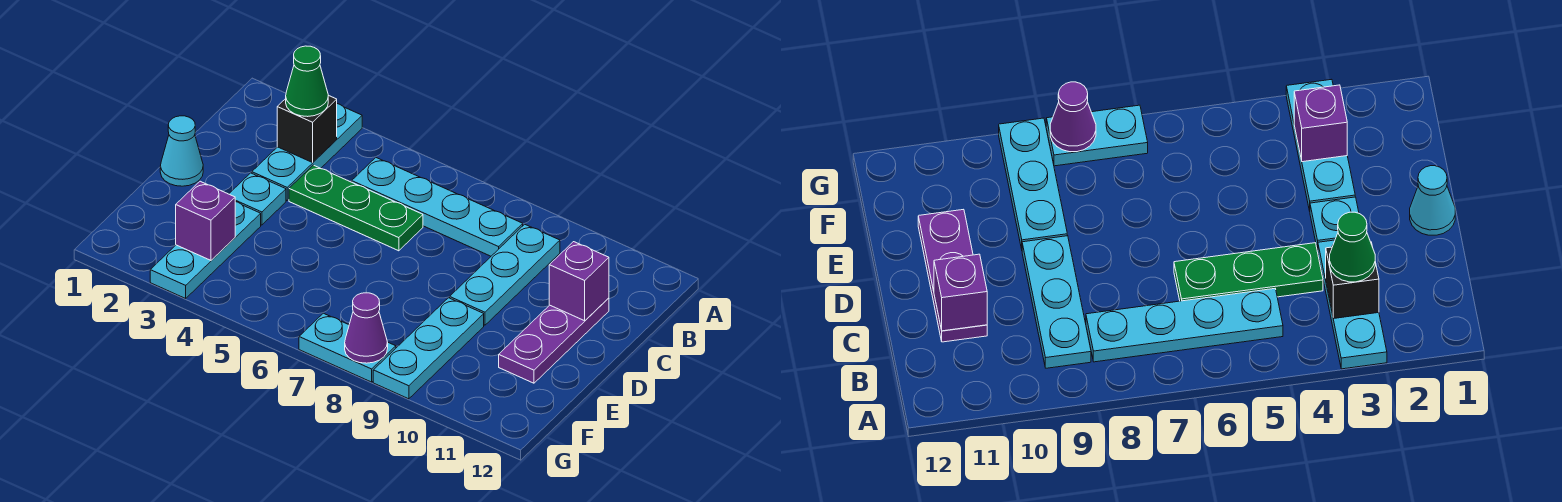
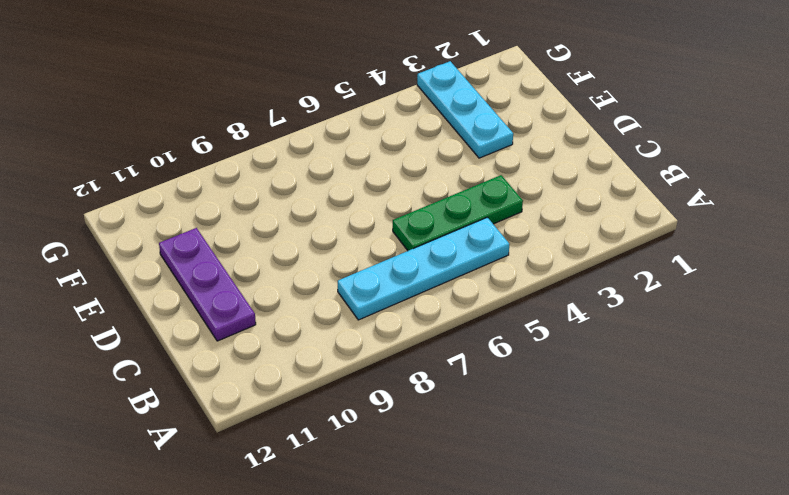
none -> cyan plate A3:C3 level 1
none -> cyan plate B9:D9 level 1
none -> cyan cone D1 level 1

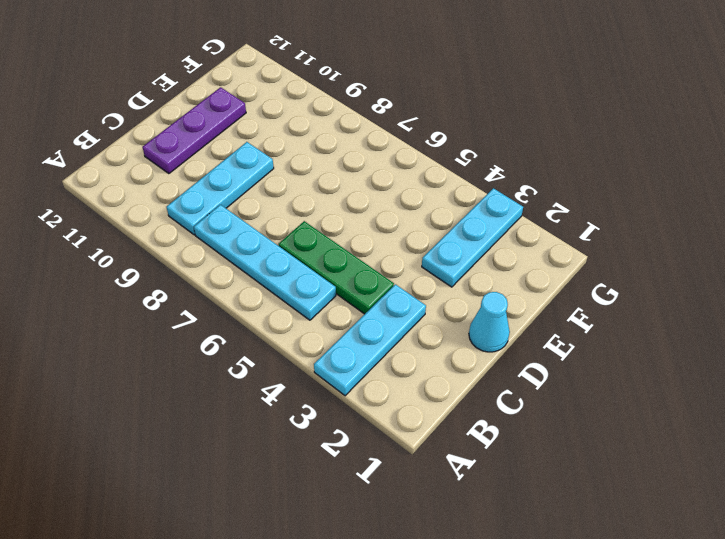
none -> cyan plate D3 level 1
none -> cyan plate E9:G9 level 1
none -> cyan plate G7:G8 level 1

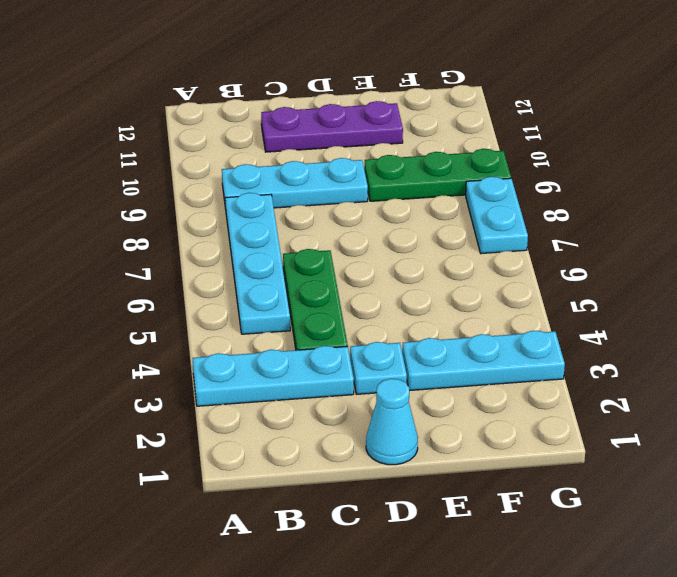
green plate E9:G9 level 1 -> cyan plate E9:G9 level 1
none -> black brick B3 level 2
none -> purple brick C11 level 2
none -> purple brick F3 level 2

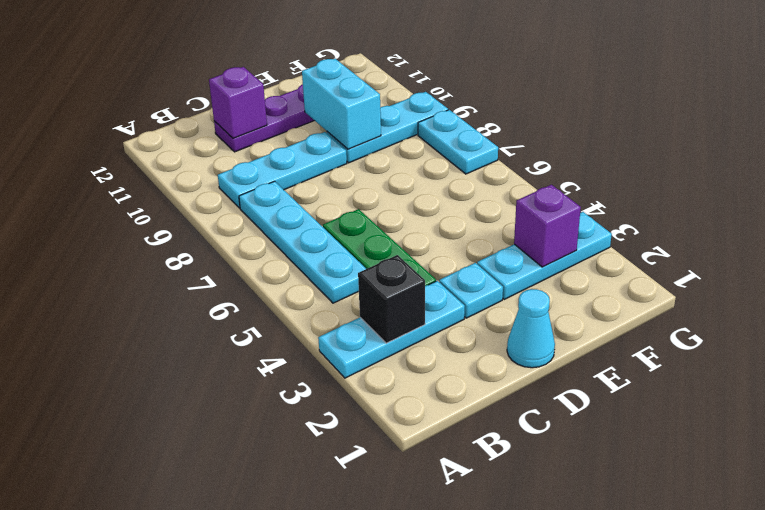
cyan brick E9:E10 level 2 -> none
none -> purple cone G8 level 2
none -> green cone B3 level 3

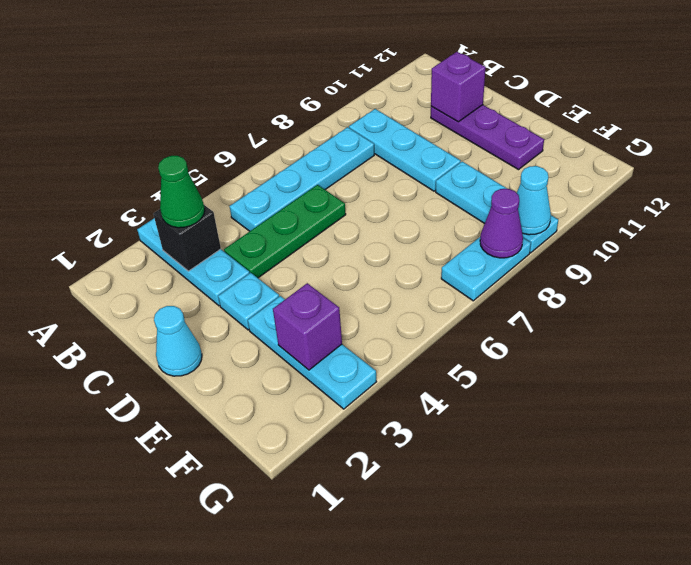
cyan cone G9 level 2 -> none

